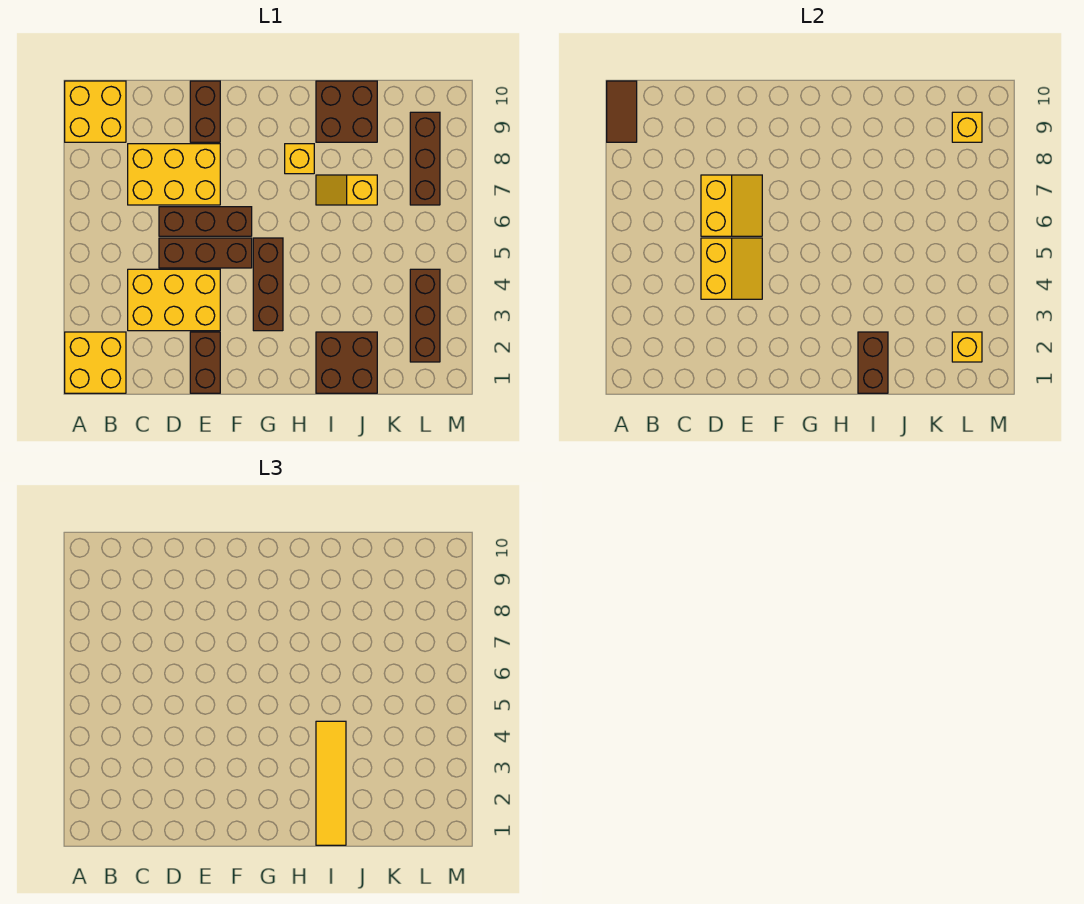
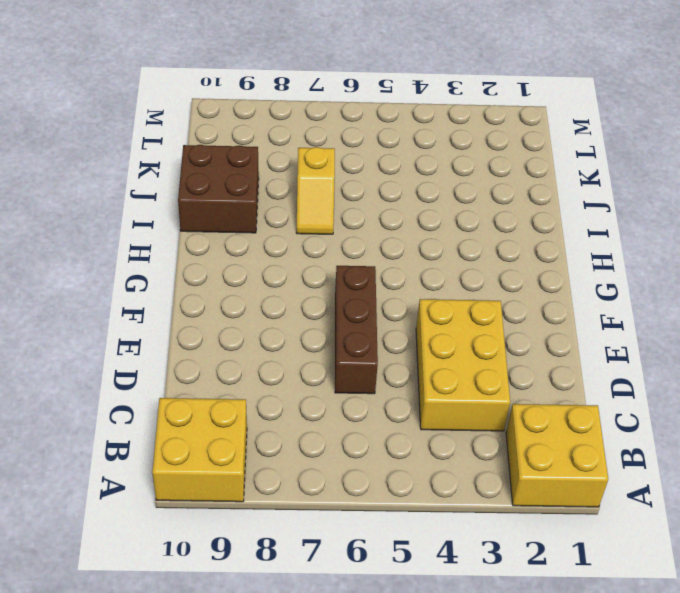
none -> yellow brick C7:E8 level 1
none -> brown brick D5:F5 level 1
none -> brown brick E1:E2 level 1

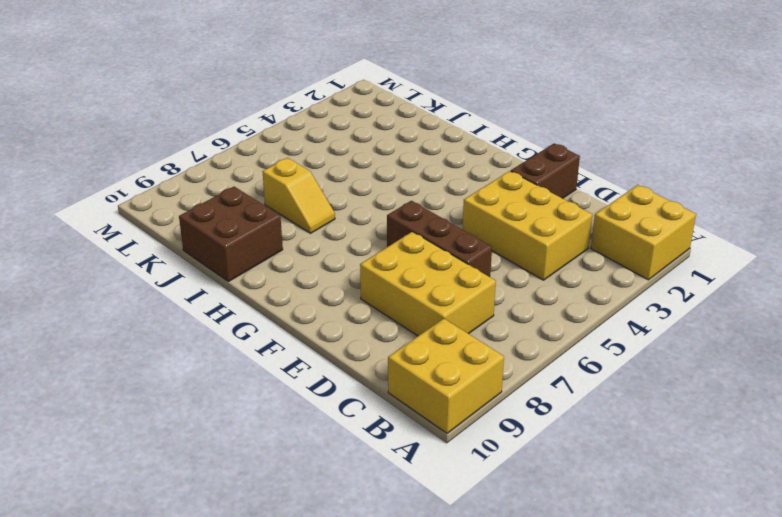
none -> brown brick D5:F5 level 1
none -> brown brick E9:E10 level 1
none -> brown brick G3:G5 level 1

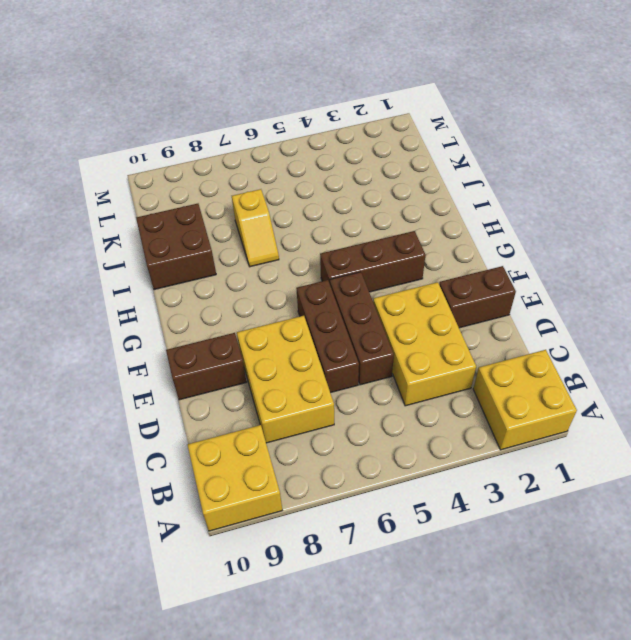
none -> yellow brick H8 level 1
none -> brown brick I1:J2 level 1
none -> brown brick L2:L4 level 1

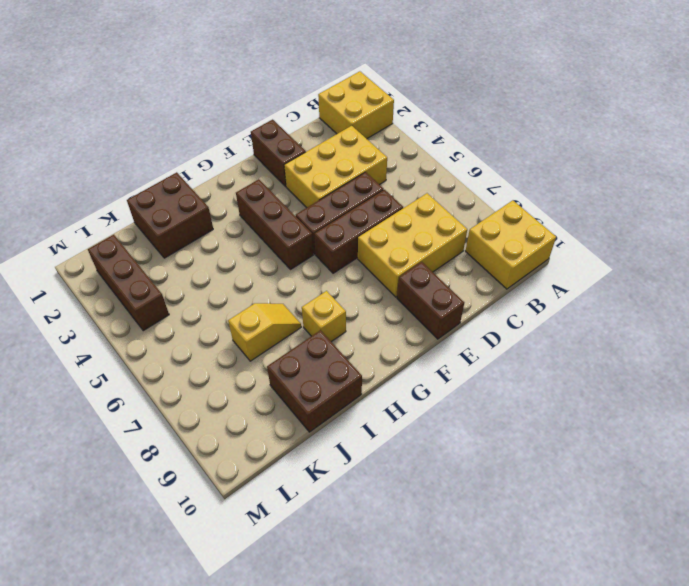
none -> brown brick L7:L9 level 1
none -> brown tile A9:A10 level 2
none -> yellow slope D4:E5 level 2 top D

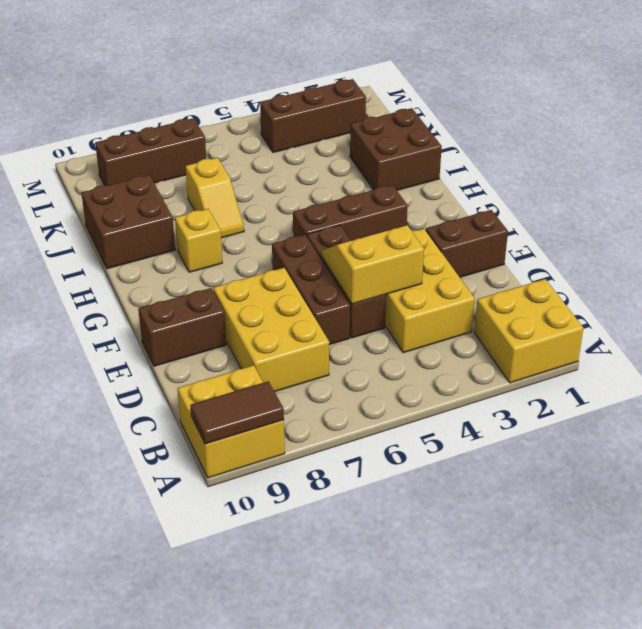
none -> yellow slope D6:E7 level 2 top D
none -> brown brick I1:I2 level 2
none -> yellow brick L2 level 2

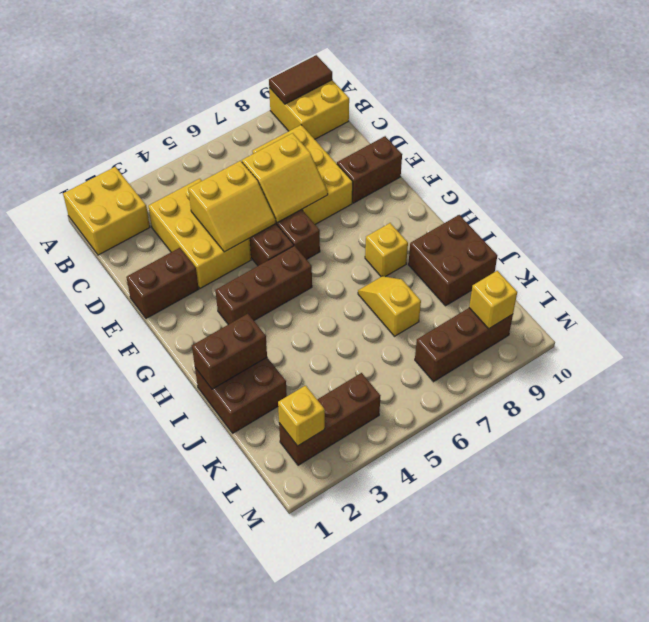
none -> yellow tile I1:I4 level 3

